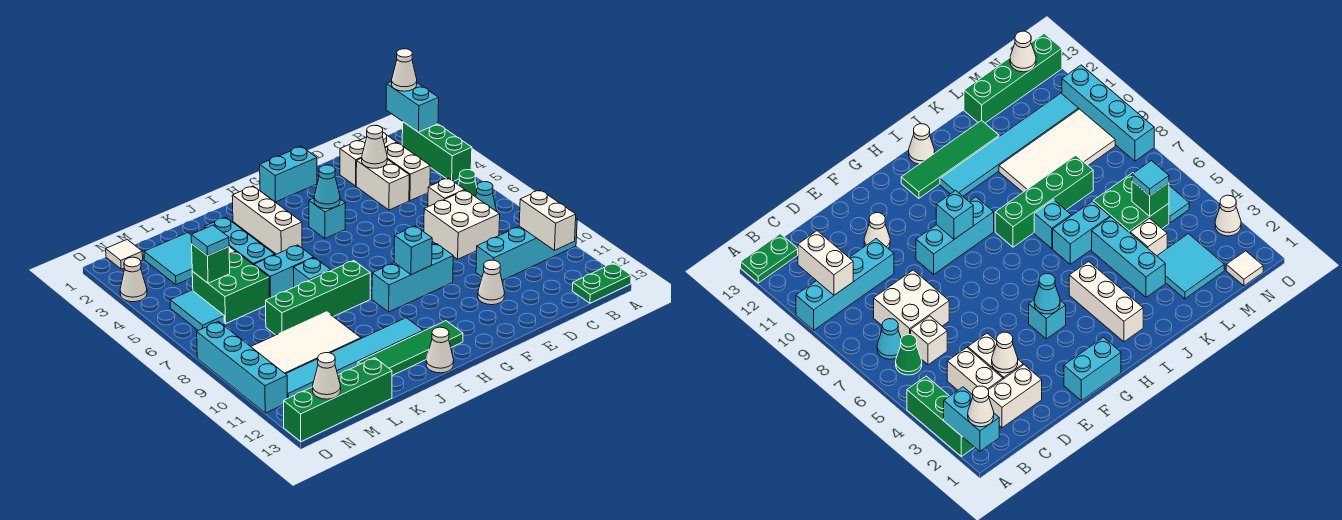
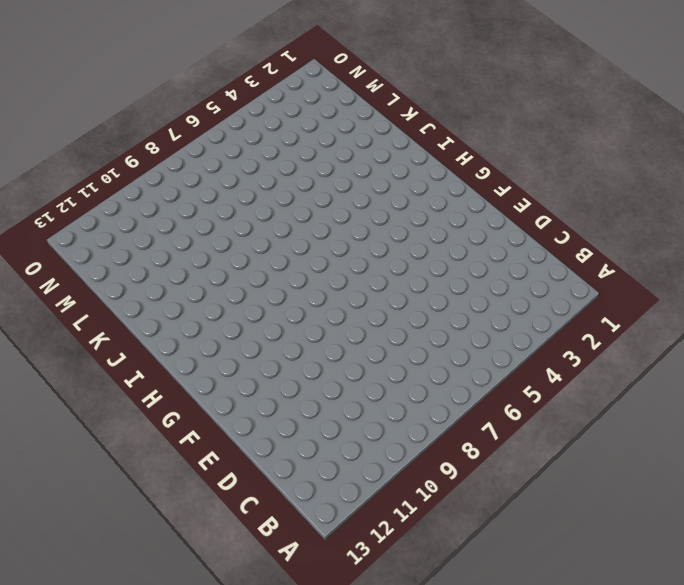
none -> green brick A2:A4 level 1
none -> cyan brick A10:D10 level 1
none -> green plate A13:B13 level 1
none -> green cone B6 level 1

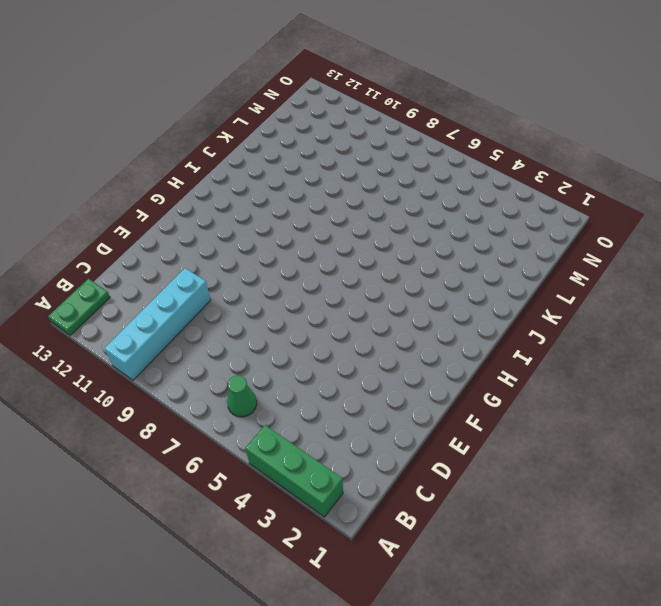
none -> cyan cone B7 level 1
none -> white brick C2:D2 level 1
none -> white brick C3:C4 level 1
none -> white brick C6 level 1

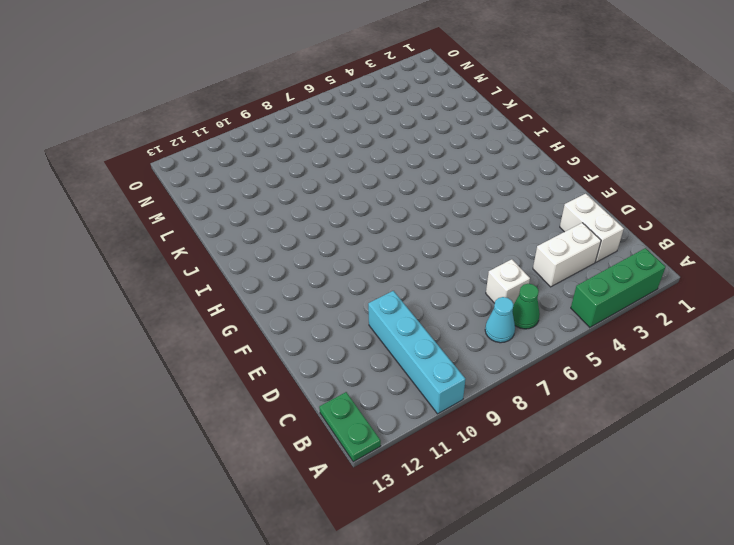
none -> white brick C7:D8 level 1
none -> white brick D3:D4 level 1
none -> white cone E11 level 1
none -> cyan brick F1:G1 level 1

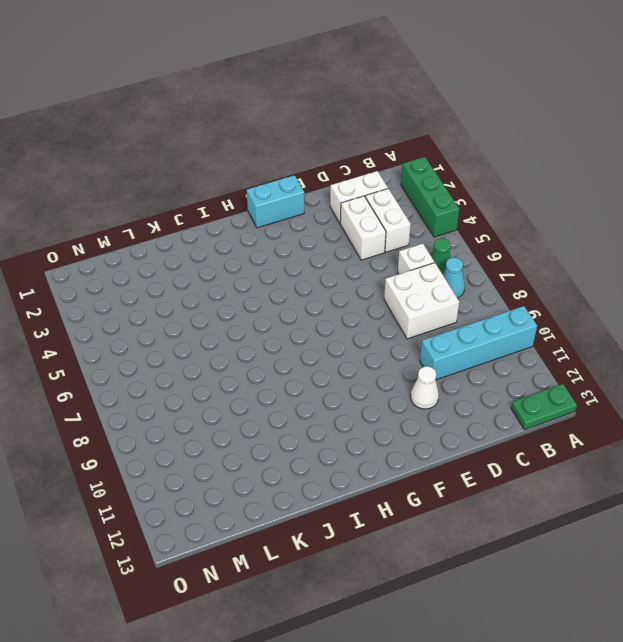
none -> cyan brick F9:H9 level 1
none -> cyan brick G4 level 1
none -> green tile H12:K12 level 1
none -> white brick I2:I4 level 1

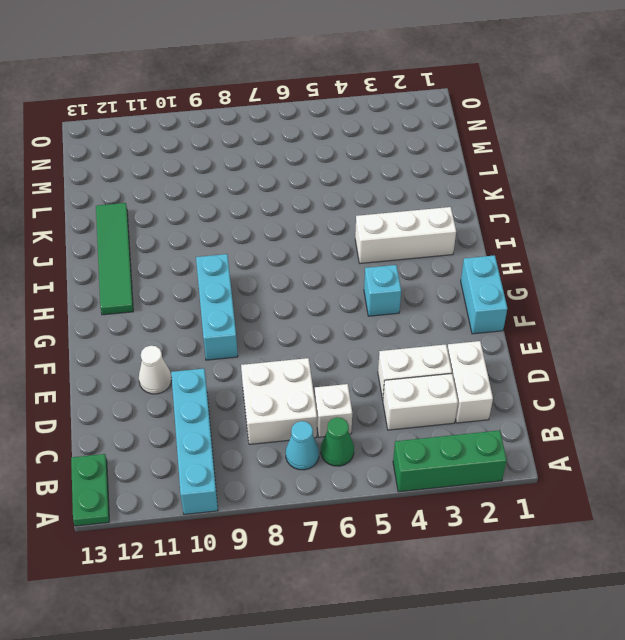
none -> green brick I8:L8 level 1
none -> cyan tile I11:N11 level 1
none -> white cone I13 level 1
none -> cyan brick J6:K6 level 1

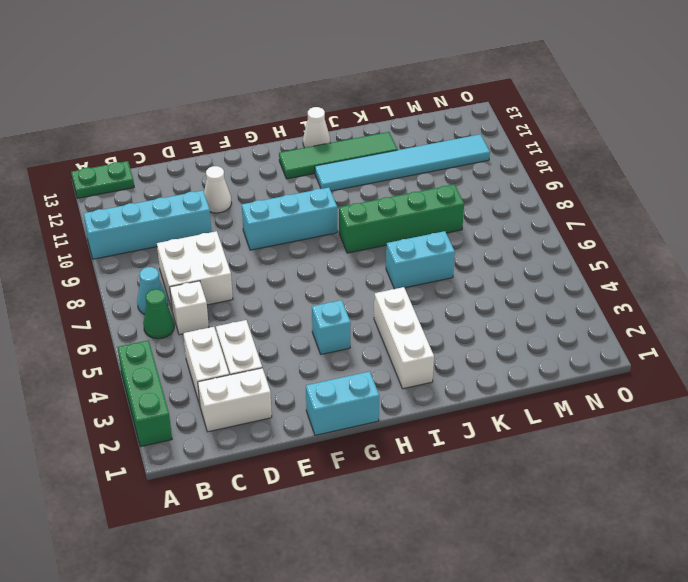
none -> cyan brick J7 level 1
none -> cyan brick K3:K5 level 1
none -> white tile K9:N10 level 1
none -> cyan tile L2:M3 level 1

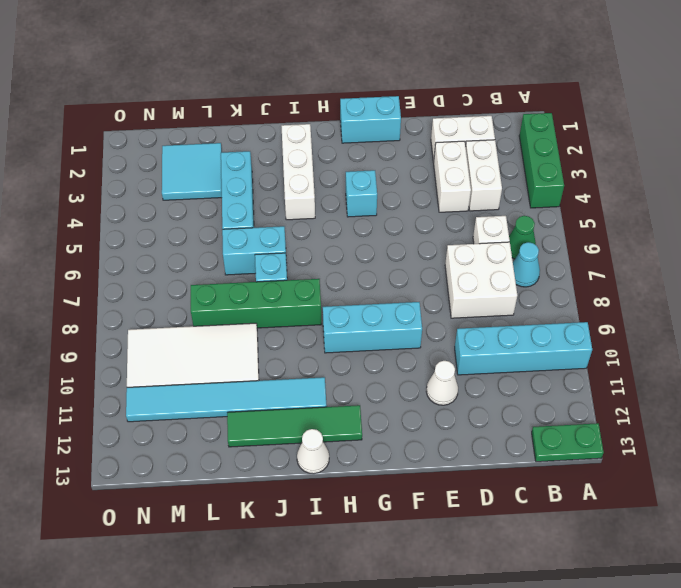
none -> white brick L4 level 1
none -> green brick L5:M6 level 1
none -> green brick L13:O13 level 1
none -> white tile N1 level 1

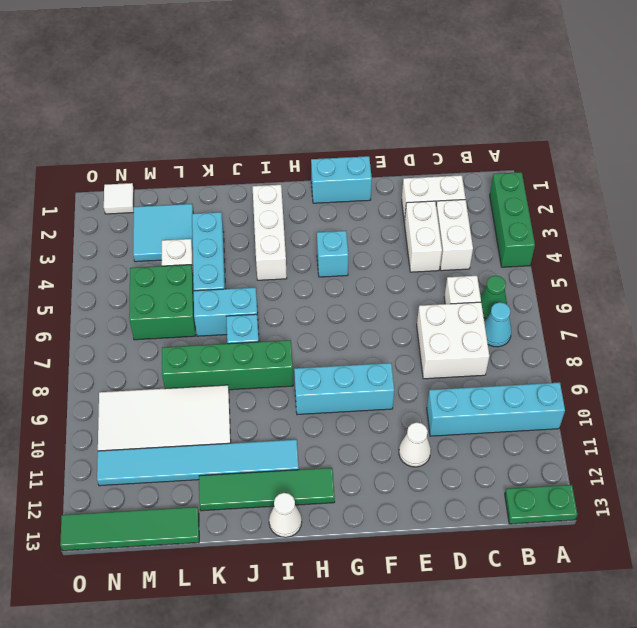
green tile L13:O13 level 1 -> green brick L13:O13 level 1
none -> cyan tile N5:N6 level 1
none -> white cone O3 level 1
none -> cyan brick O8:O11 level 1
none -> cyan brick A1:A2 level 2

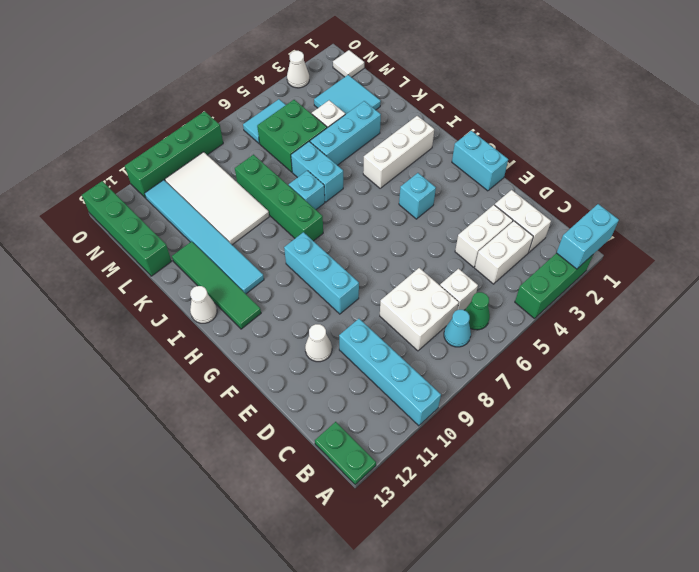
green brick O8:O11 level 1 -> cyan brick O8:O11 level 1
none -> white brick B10:B11 level 2
none -> white cone D3 level 2
none -> cyan cone G4 level 2
none -> cyan brick G9 level 2

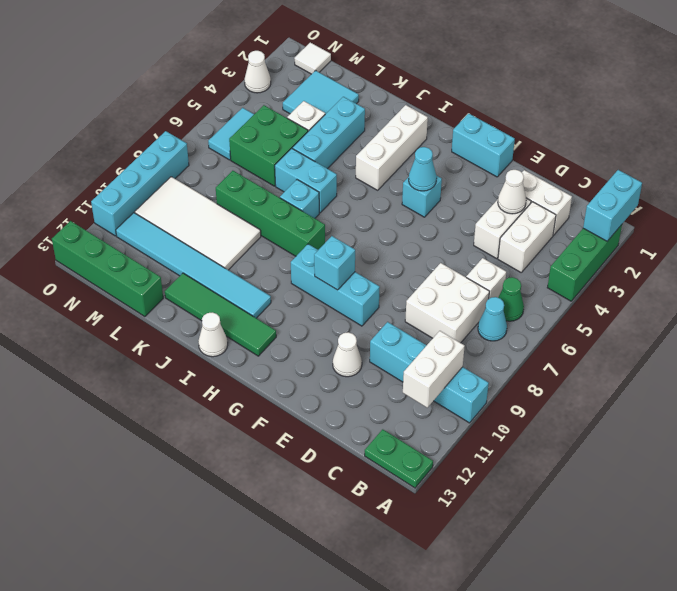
none -> green brick M5 level 2
none -> white cone N13 level 2
none -> white cone A1 level 3
none -> cyan tile M5 level 3

